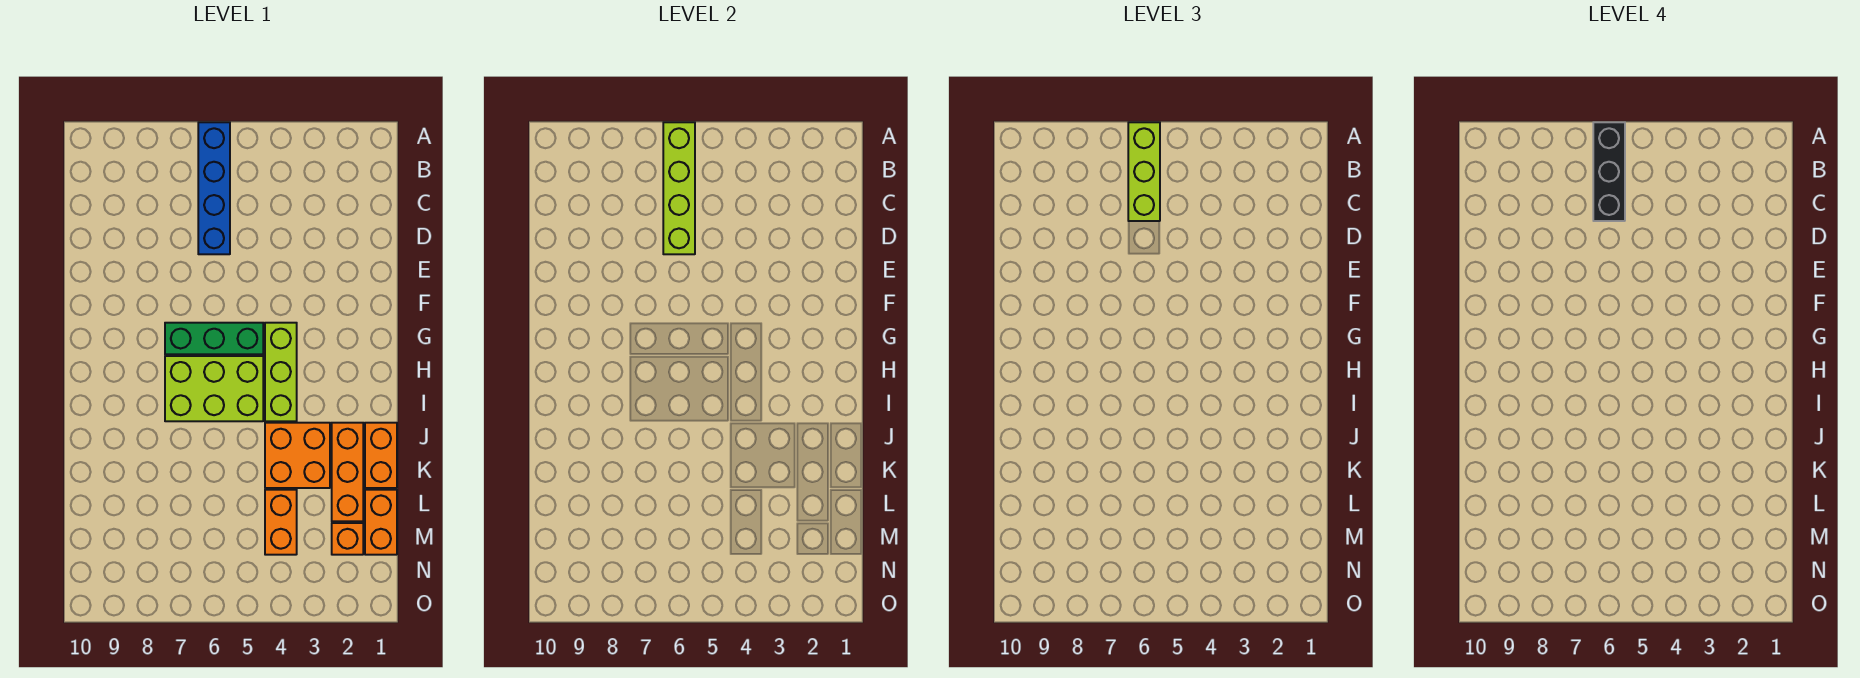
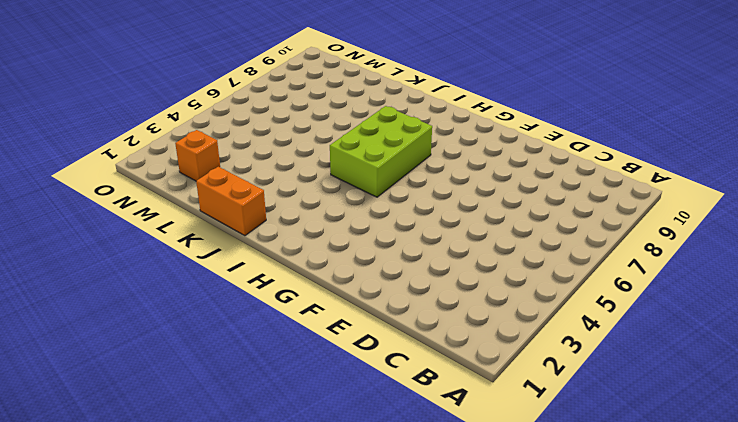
none -> blue brick A6:D6 level 1
none -> lime brick G4:I4 level 1
none -> green brick G5:G7 level 1

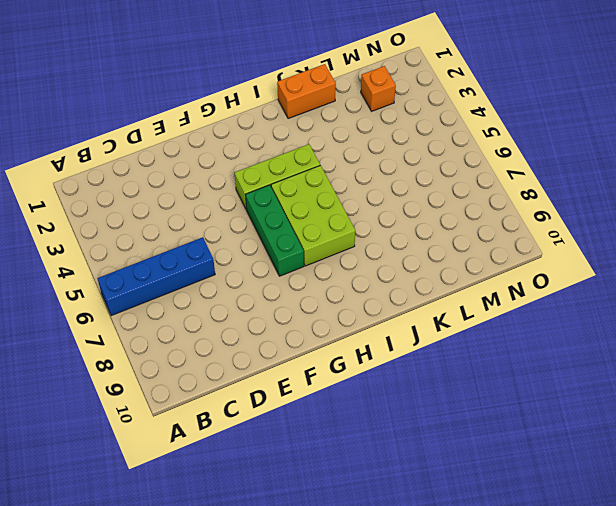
none -> orange brick J2:L2 level 1
none -> orange brick J3:K4 level 1
none -> orange brick L1:M1 level 1

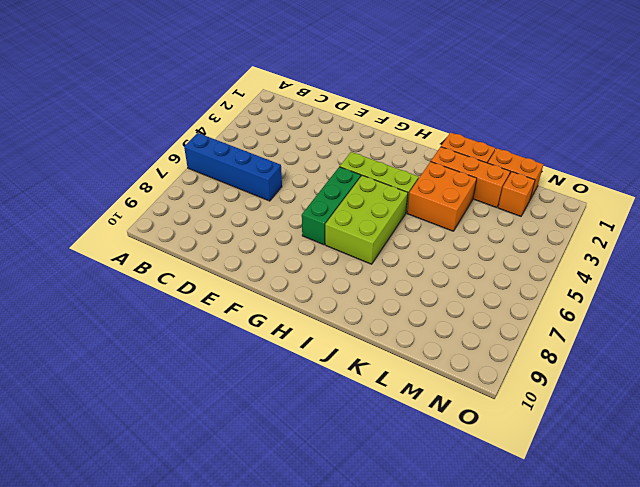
none -> orange brick L4:M4 level 1
none -> lime brick A6:D6 level 2
none -> lime brick A6:C6 level 3

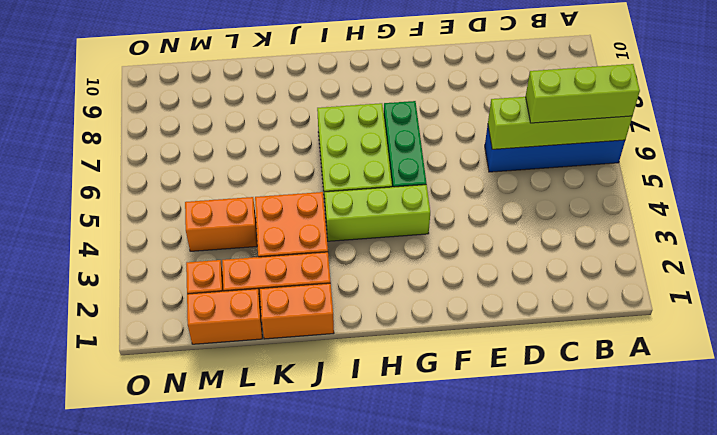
none -> black brick A6:C6 level 4

